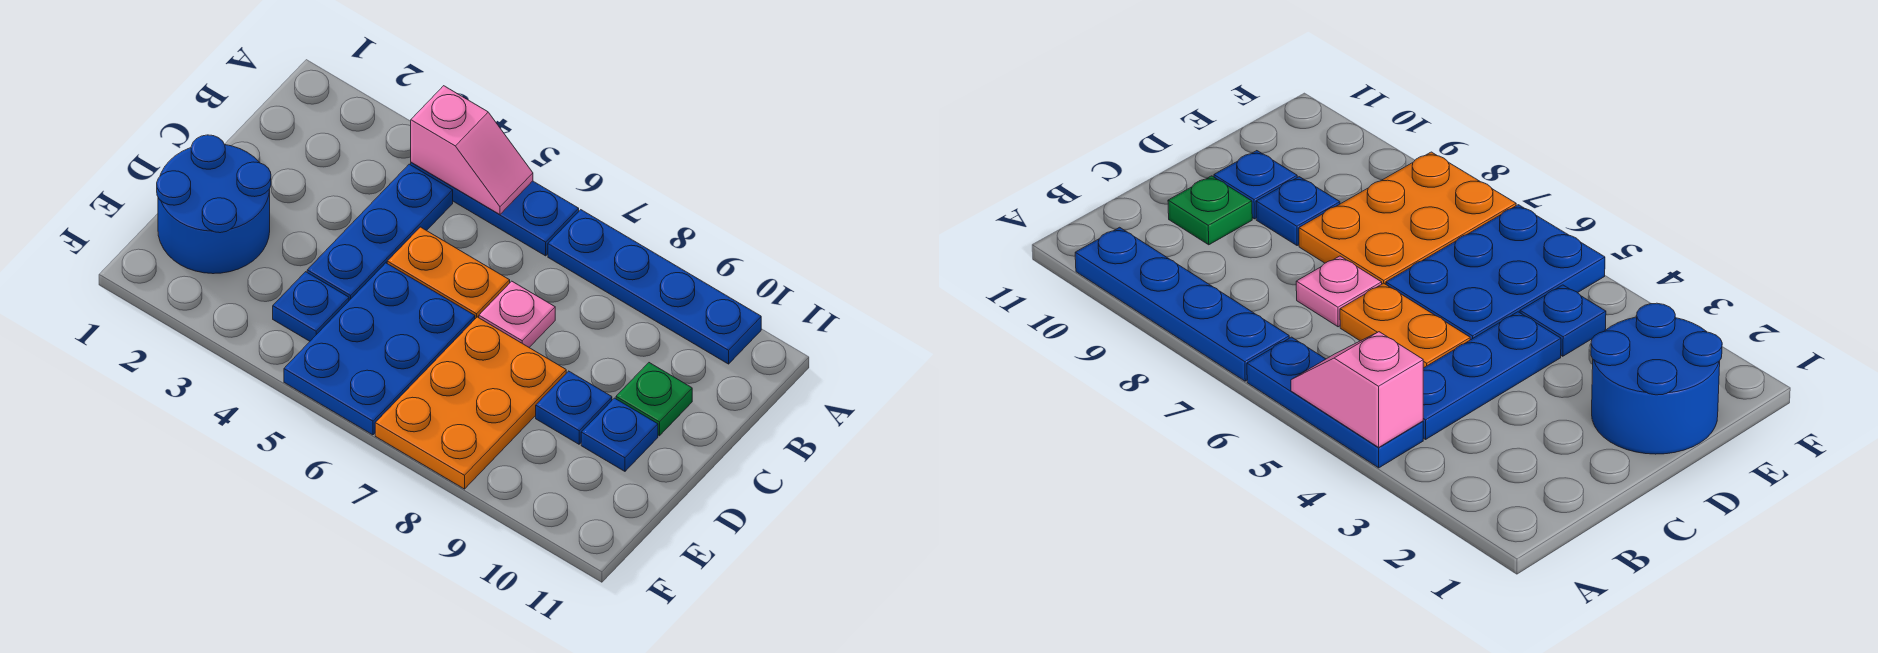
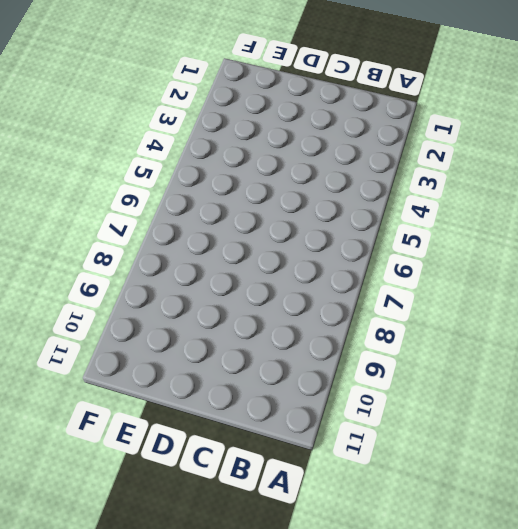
none -> blue plate A4:A6 level 1
none -> blue plate A7:A10 level 1
none -> blue plate B4:D4 level 1

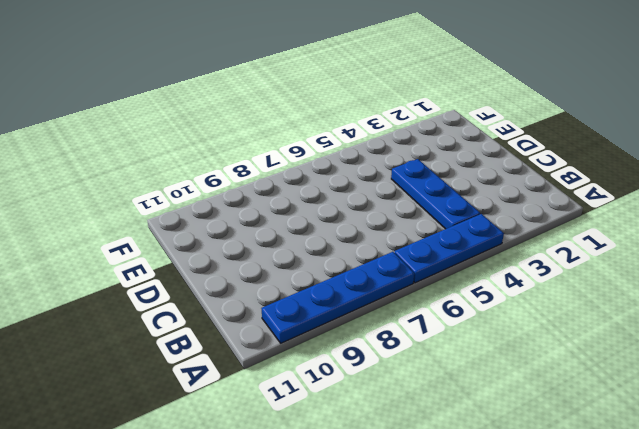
none -> orange plate C5:C6 level 1
none -> pink plate C7 level 1
none -> green plate C10 level 1

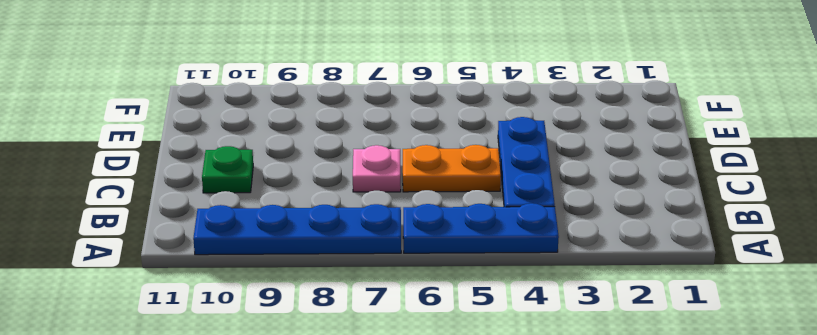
none -> blue round brick D1:E2 level 1
none -> blue plate D5:F6 level 1
none -> orange plate D7:F8 level 1

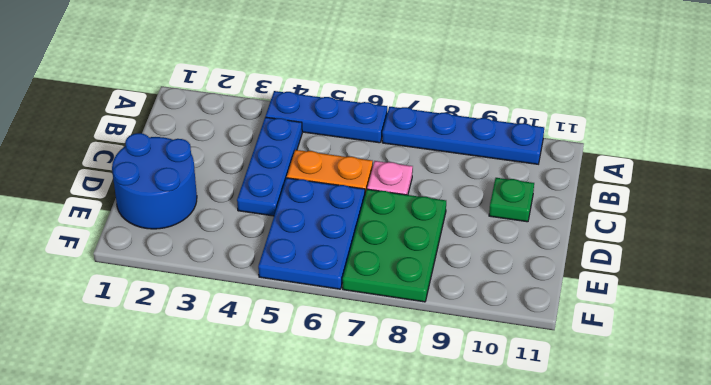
green plate D7:F8 level 1 -> orange plate D7:F8 level 1
none -> blue plate D9 level 1
none -> blue plate D10 level 1
none -> blue plate E4 level 1

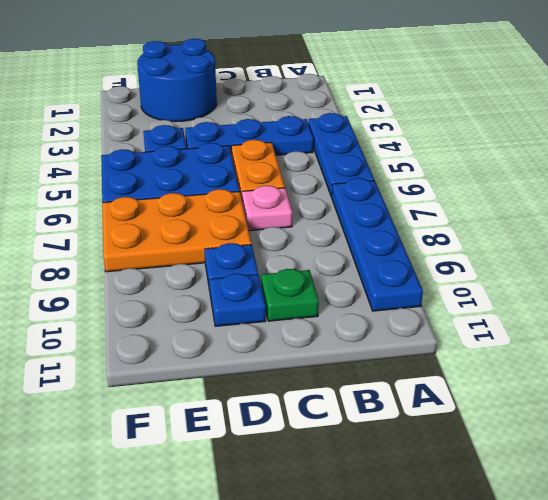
none -> pink slope A4:A5 level 2 top 4

